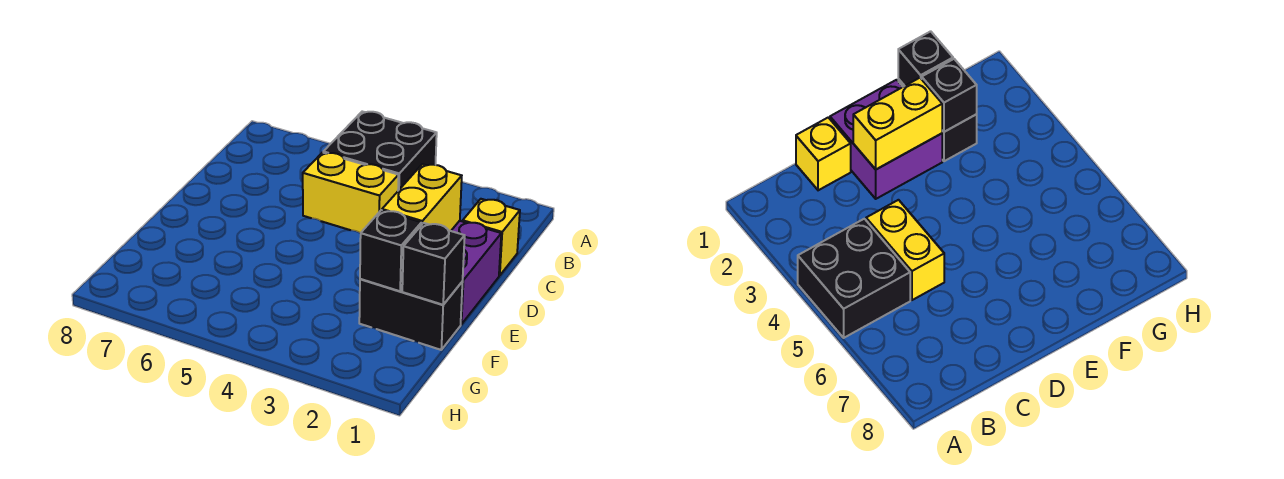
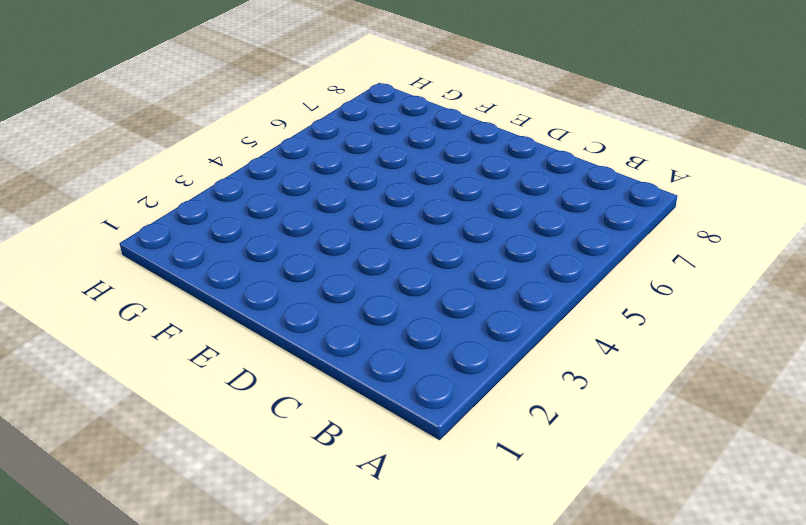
none -> black brick A4:B5 level 1
none -> yellow brick C1 level 1

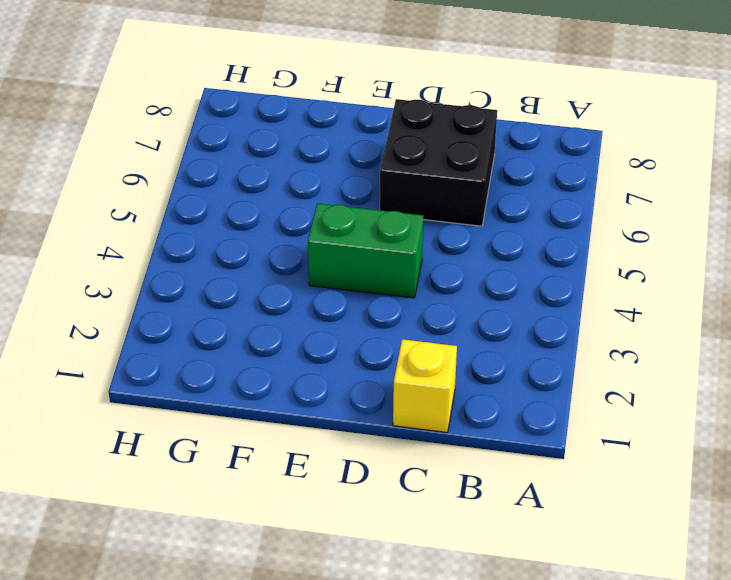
black brick C6:D7 level 1 -> black brick A4:B5 level 1
green brick D4:E4 level 1 -> none
none -> yellow brick C4:C5 level 1
none -> purple brick D1:E2 level 1

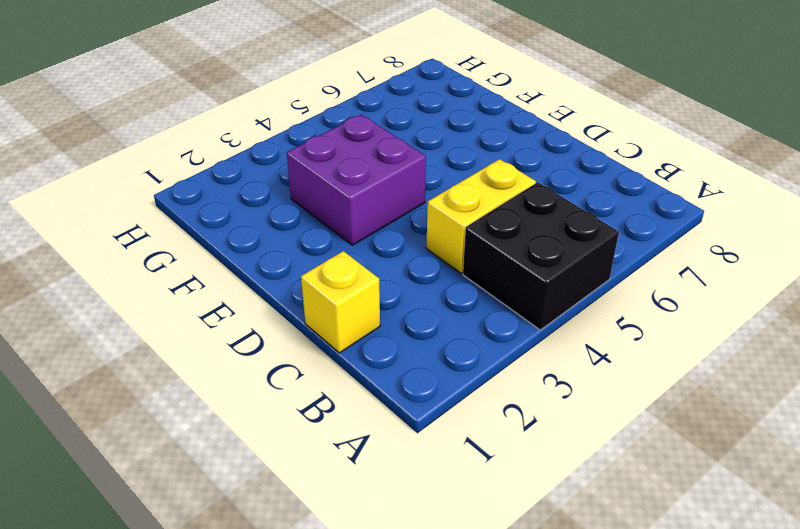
purple brick E3:F4 level 1 -> purple brick D1:E2 level 1
none -> black brick F1:F2 level 1
none -> yellow brick D2:E2 level 2

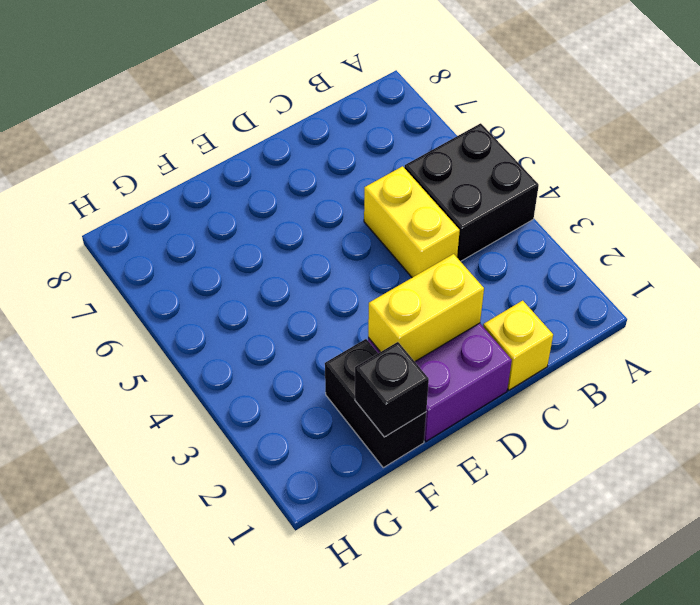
none -> black brick F2 level 2

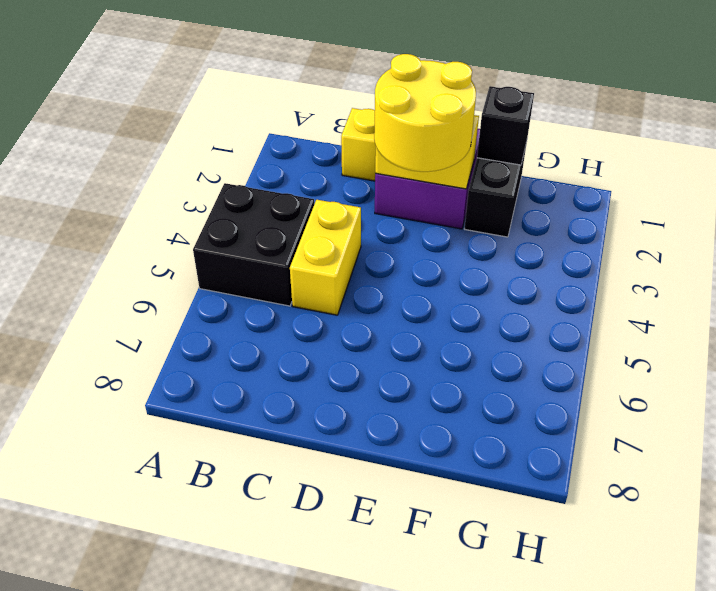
yellow round brick D2:E3 level 3 -> none
none -> black brick F2 level 2

